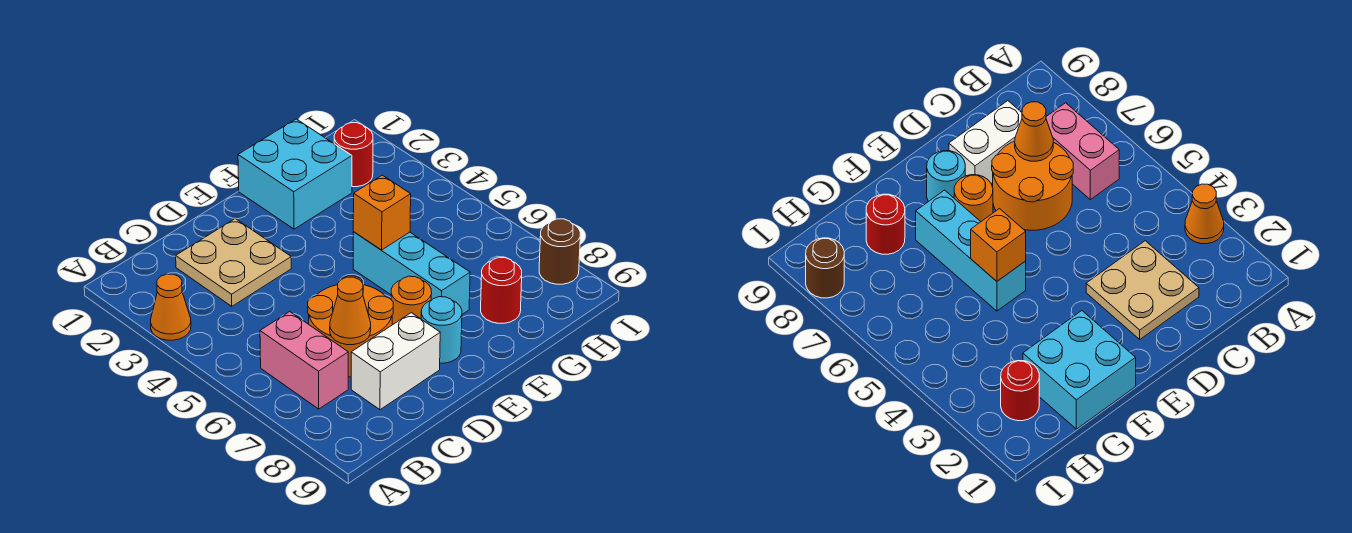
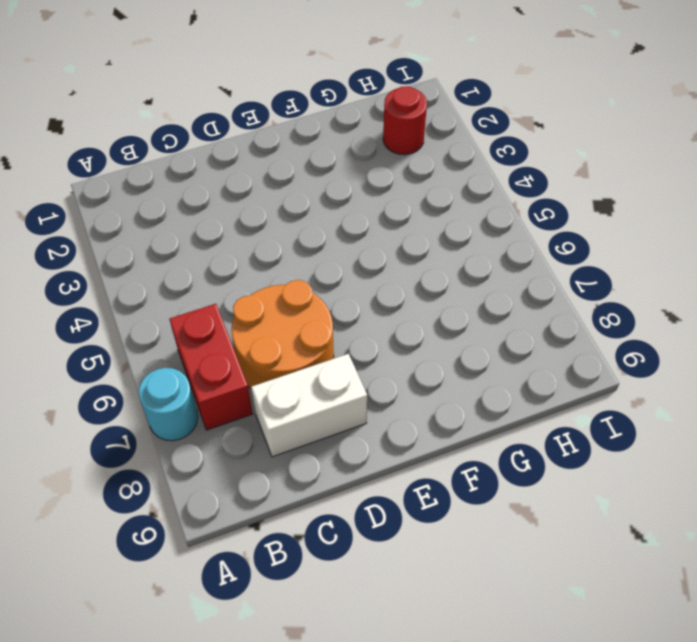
cyan round brick A7 level 1 -> cyan round brick E8 level 1
red brick B6:B7 level 1 -> pink brick B6:B7 level 1
none -> orange cone A3 level 1
none -> tan plate C2:D3 level 1
none -> orange round brick E7 level 1

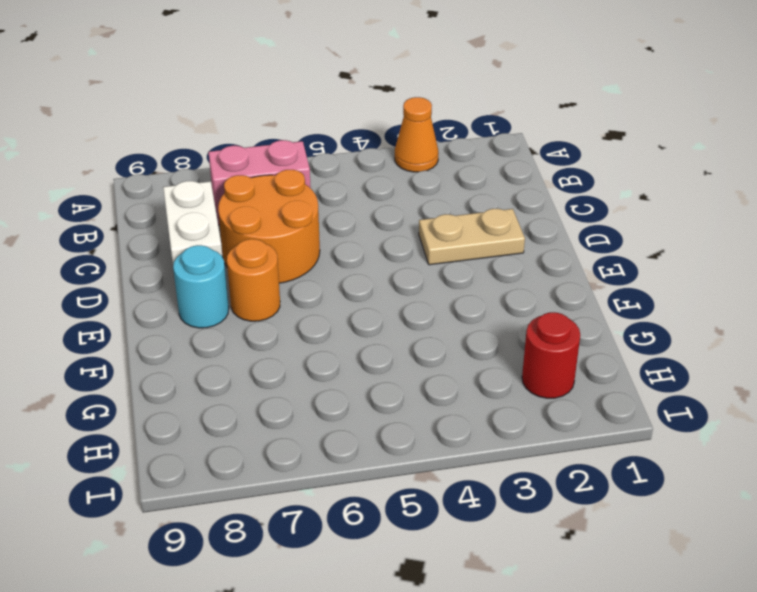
tan plate D2:D3 level 1 -> tan plate C2:D3 level 1
none -> cyan brick F1:G2 level 1
none -> cyan brick F5:F7 level 1
none -> red round brick G8 level 1

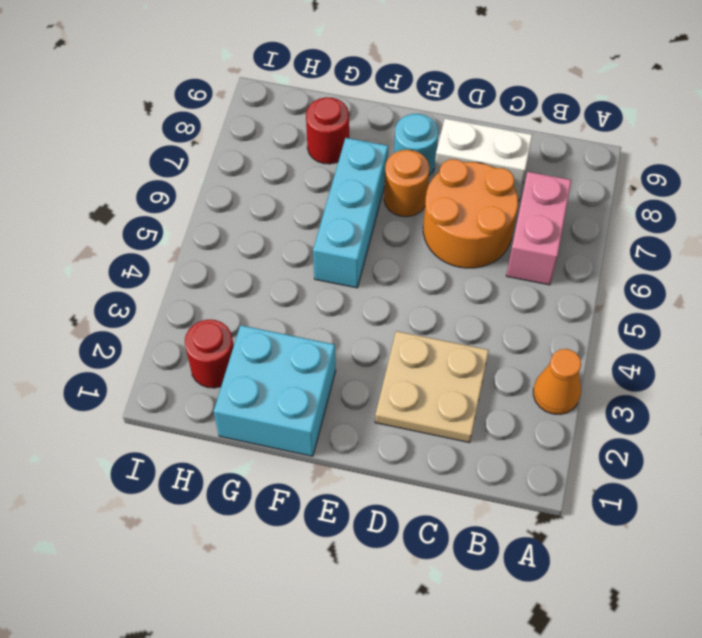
none -> brown round brick I8 level 1
none -> orange cone C7 level 2
none -> orange brick F5 level 2

